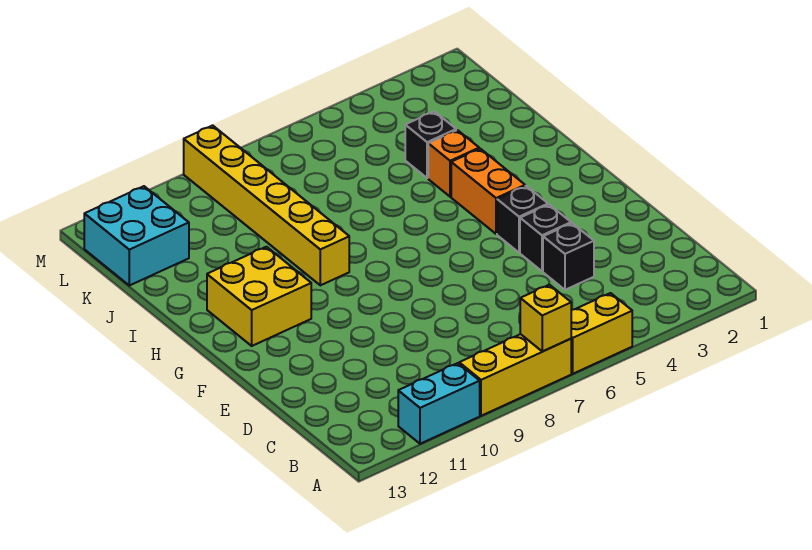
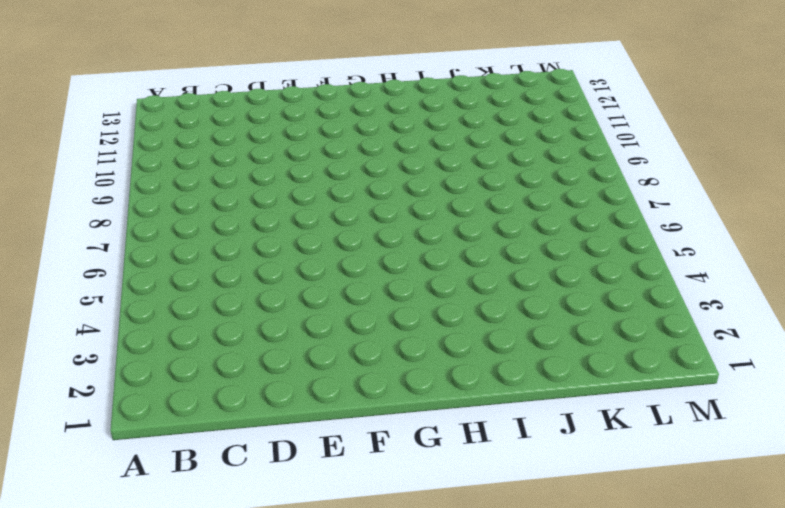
none -> yellow brick A5:A6 level 1
none -> yellow brick A7:A9 level 1
none -> cyan brick A10:A11 level 1

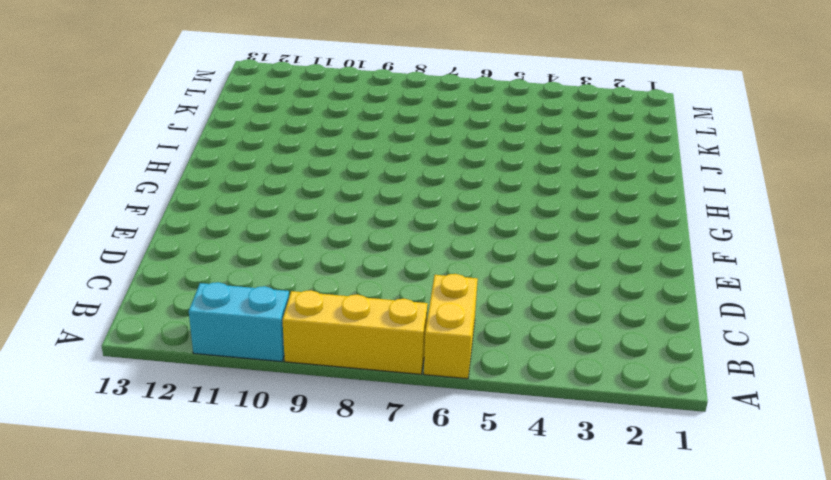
yellow brick A6:B6 level 1 -> yellow brick A5:A6 level 1
none -> black brick D4 level 1
none -> black brick E4 level 1
none -> black brick F4 level 1

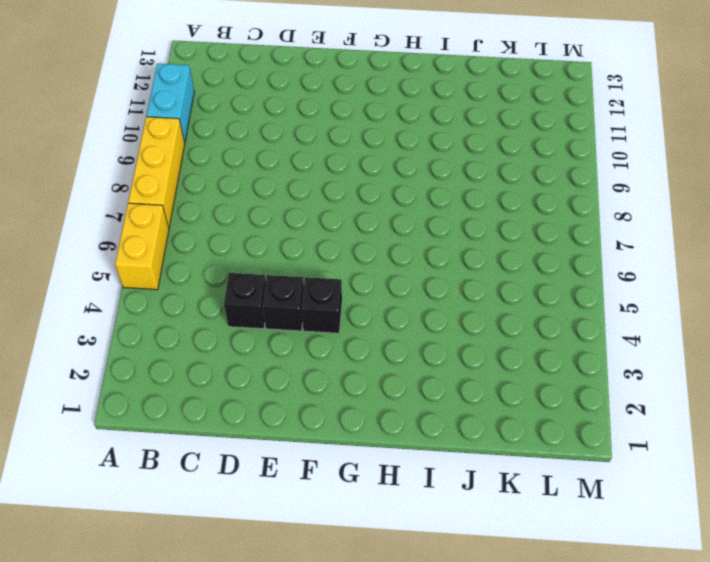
none -> orange brick G4:H4 level 1
none -> yellow brick G11:H12 level 1
none -> yellow brick H9:M9 level 1

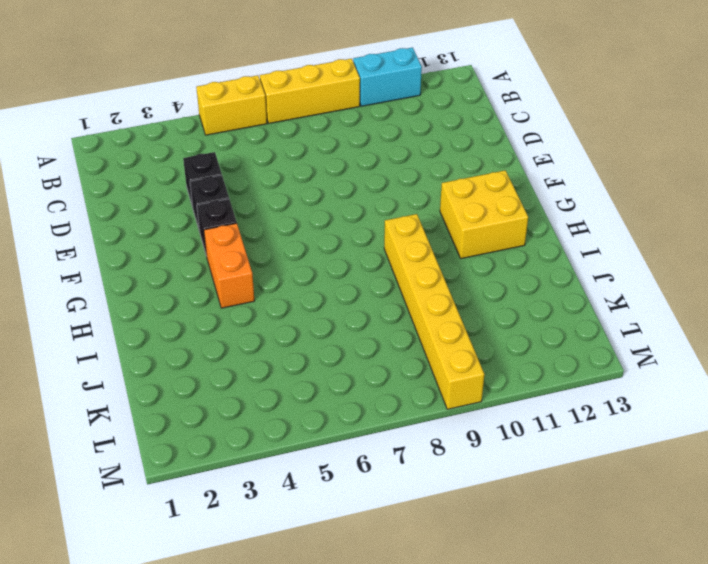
none -> orange brick I4 level 1
none -> black brick J4 level 1
none -> cyan brick K12:L13 level 1

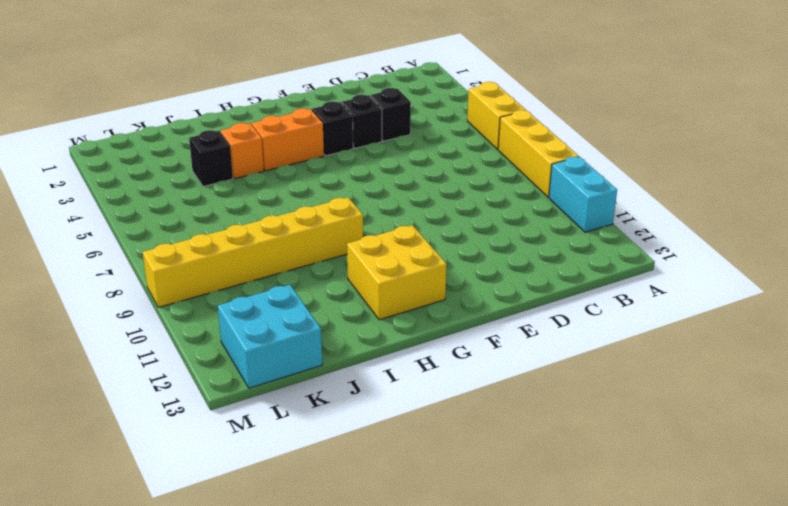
none -> yellow brick A7 level 2

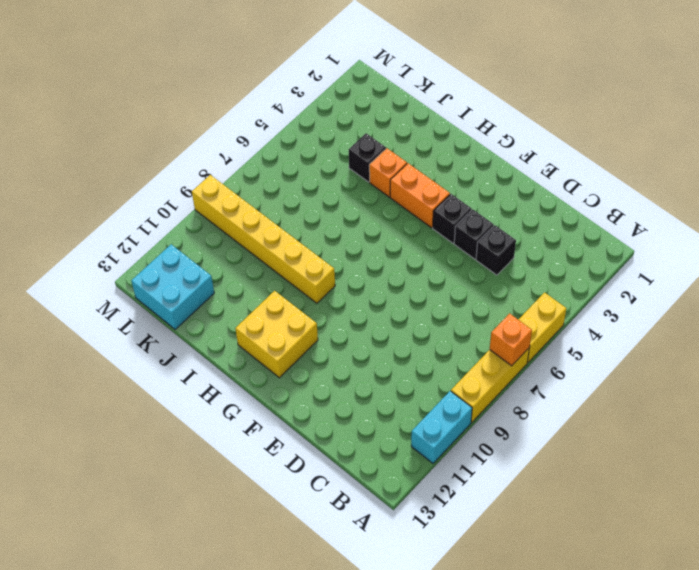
orange brick A7 level 2 -> yellow brick A7 level 2

